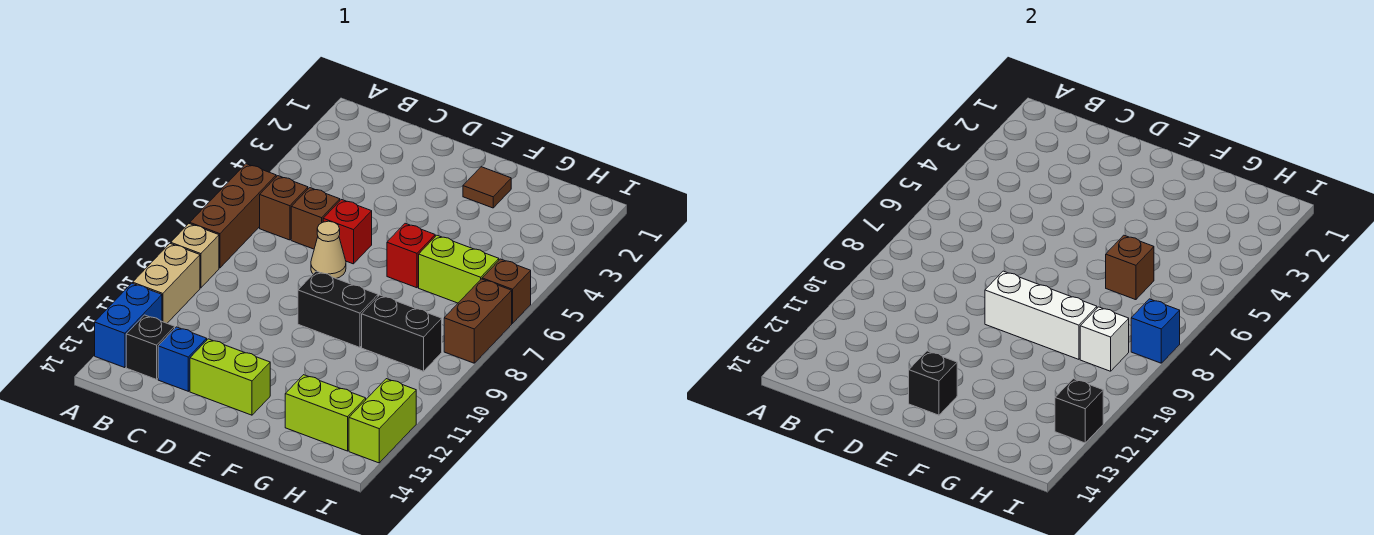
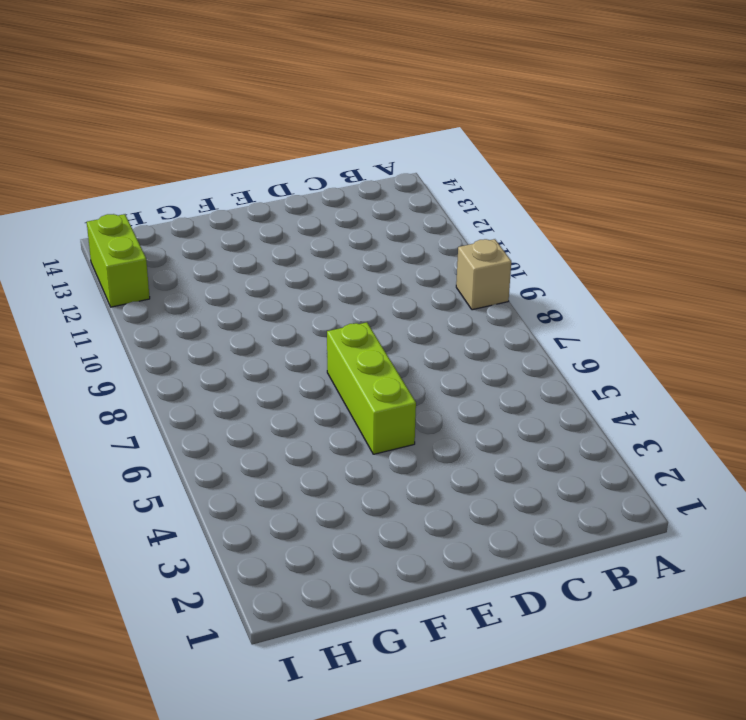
lime brick E5:E7 level 1 -> none
none -> brown brick A6:A8 level 1
none -> tan brick A10:A11 level 1
none -> blue brick A12:A13 level 1

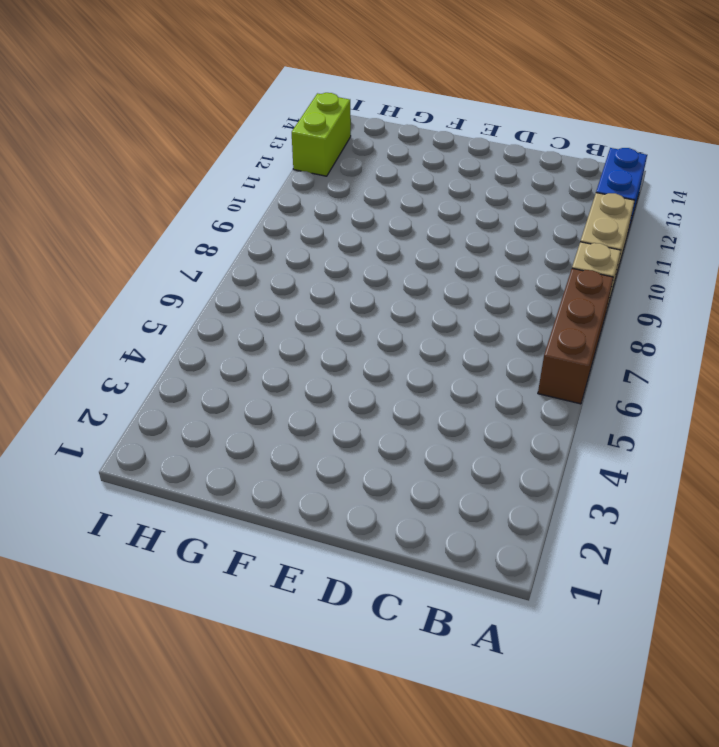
none -> brown brick B6 level 1
none -> black brick B13 level 1
none -> brown brick C6 level 1

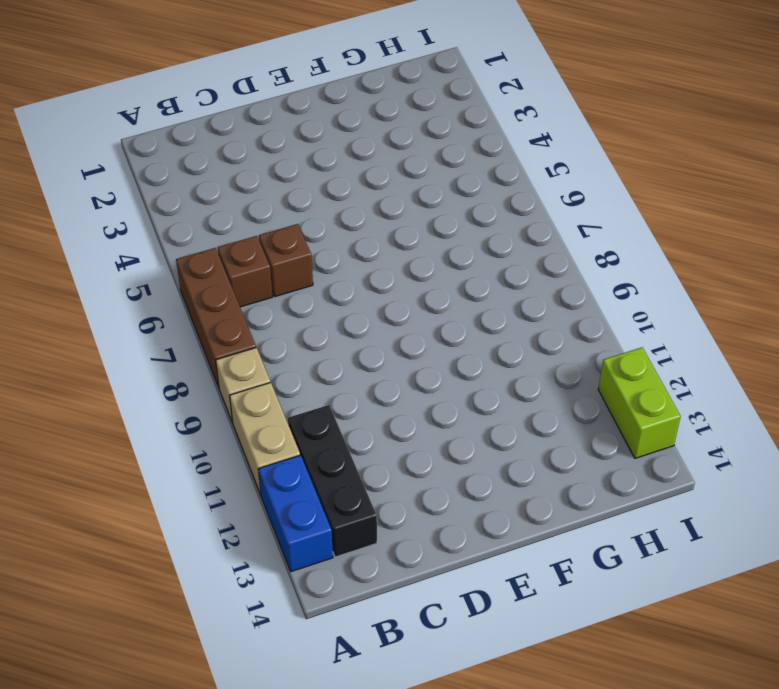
black brick B11:B13 level 1 -> black brick B13 level 1
none -> blue brick C13 level 1
none -> red brick D6 level 1
none -> tan cone D7 level 1

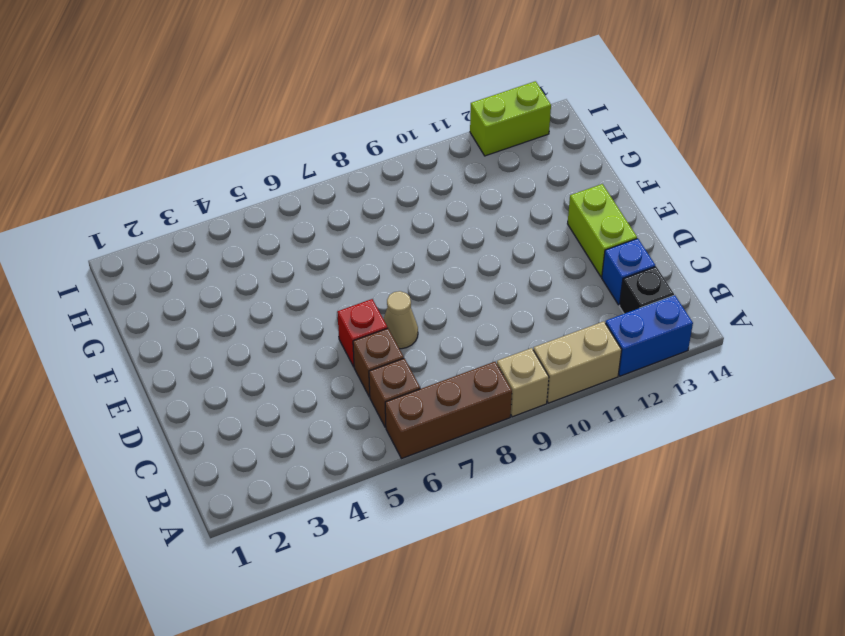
none -> black brick E9:F9 level 1
none -> brown tile F2 level 1
none -> red brick F6 level 1

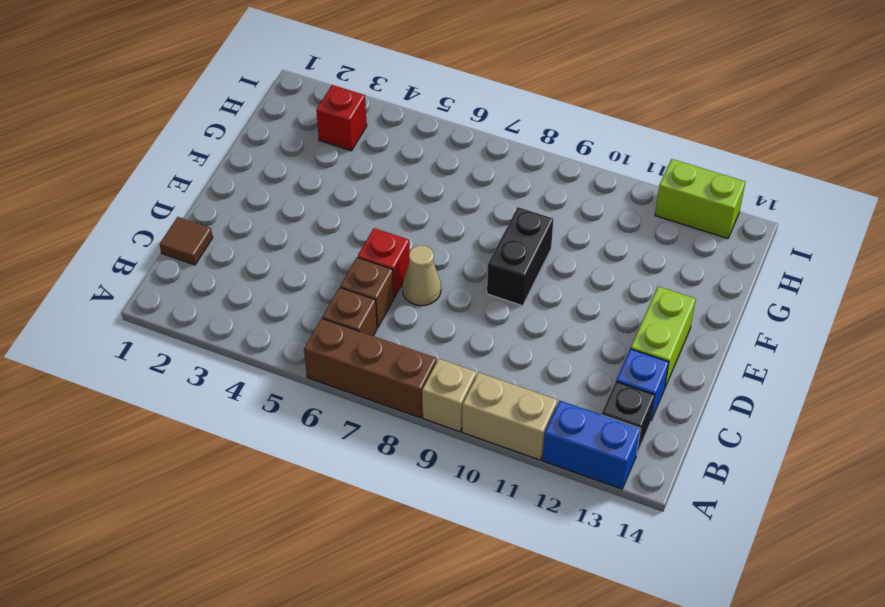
brown tile C1 level 1 -> brown tile F2 level 1
red brick H3 level 1 -> red brick F6 level 1
none -> lime brick G6:H6 level 1
none -> black brick G9:H9 level 1
none -> lime brick G13:H13 level 1

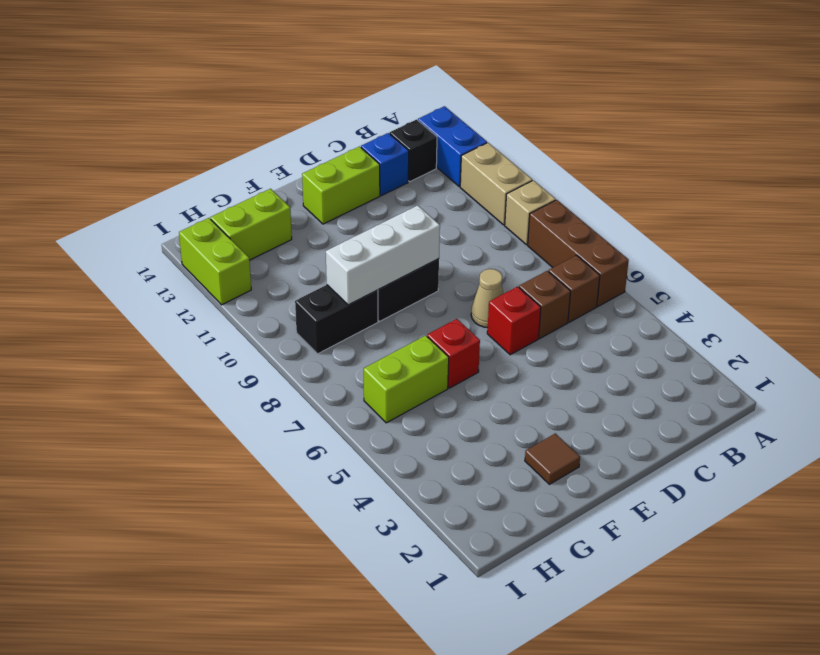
none -> brown brick I6 level 1
none -> brown brick I7:I8 level 1
none -> black brick E13 level 2

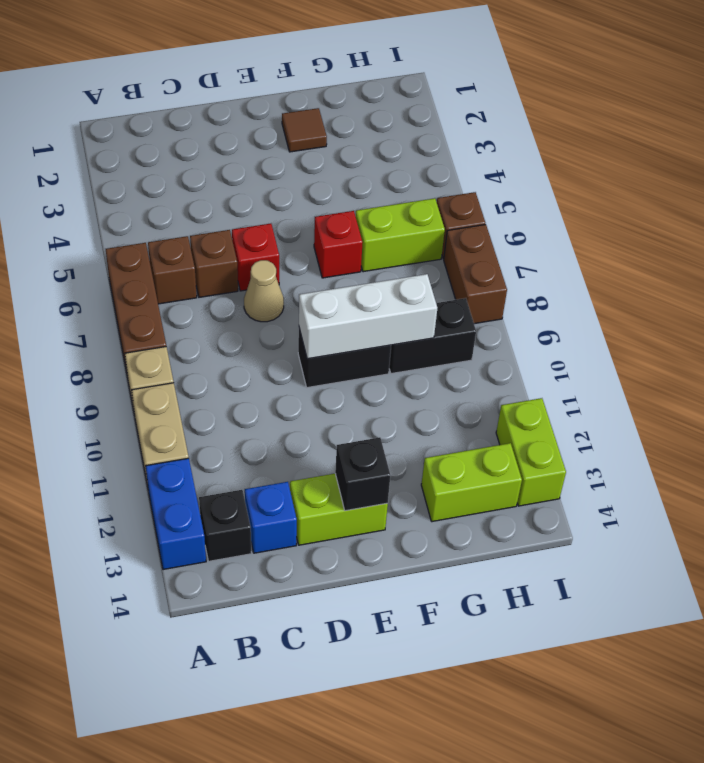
none -> brown brick G6 level 2
none -> white brick H9 level 2
none -> blue brick I8 level 2

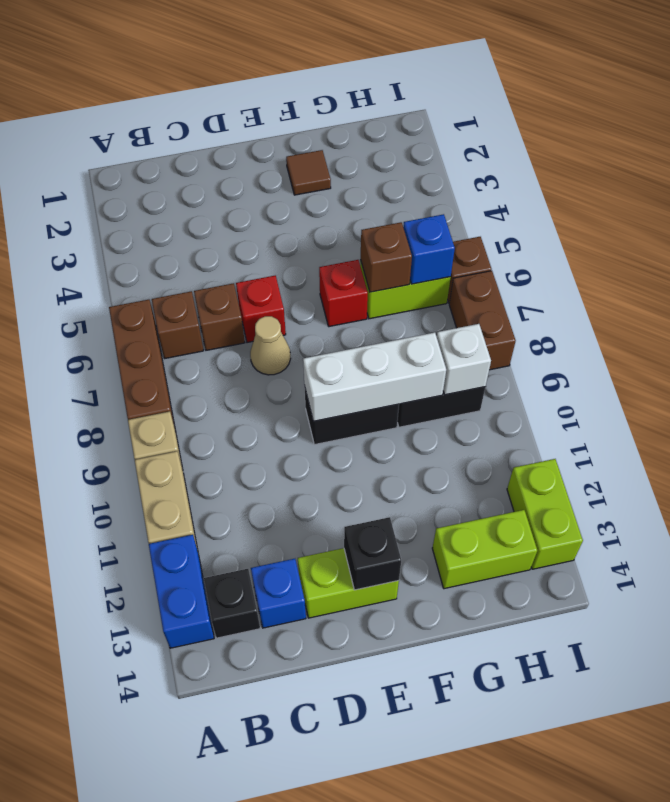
blue brick H6 level 2 -> blue brick I8 level 2
none -> black brick I12 level 2

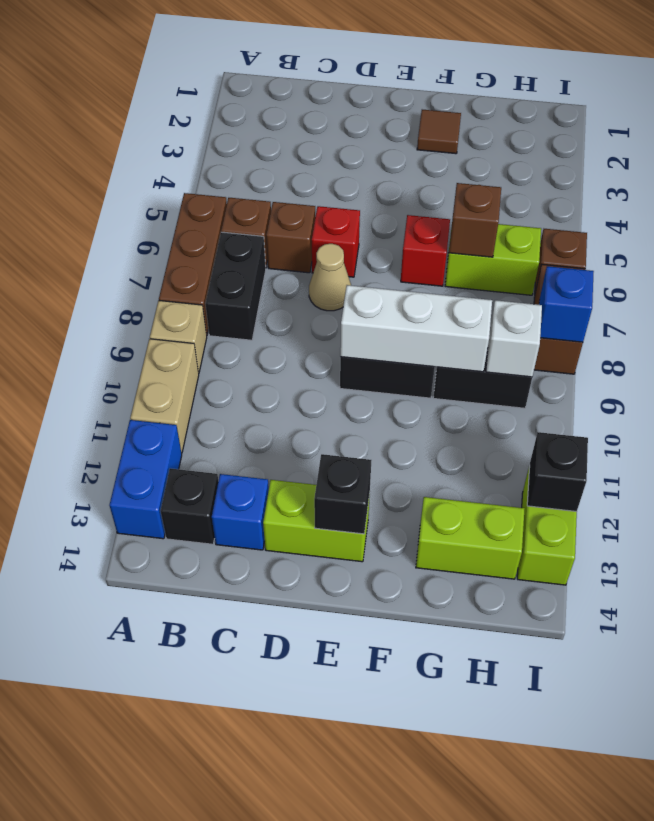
black brick B7:B8 level 1 -> none

